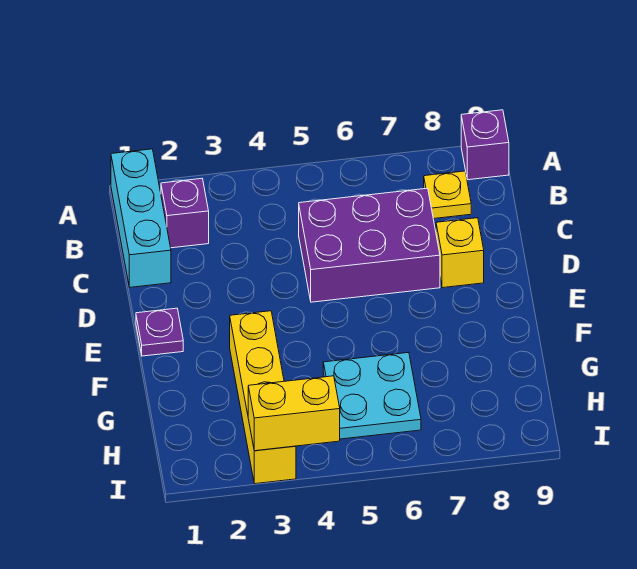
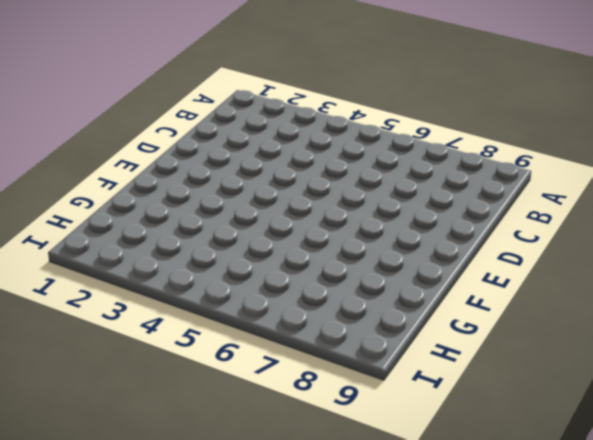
none -> cyan brick A1:C1 level 1
none -> purple brick A9 level 1

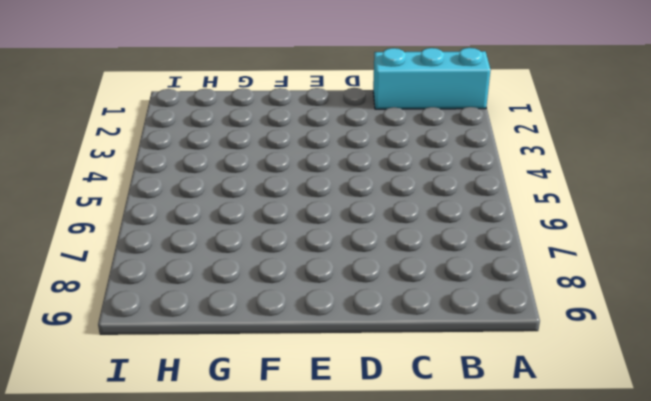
none -> purple brick A9 level 1
none -> purple brick B2 level 1

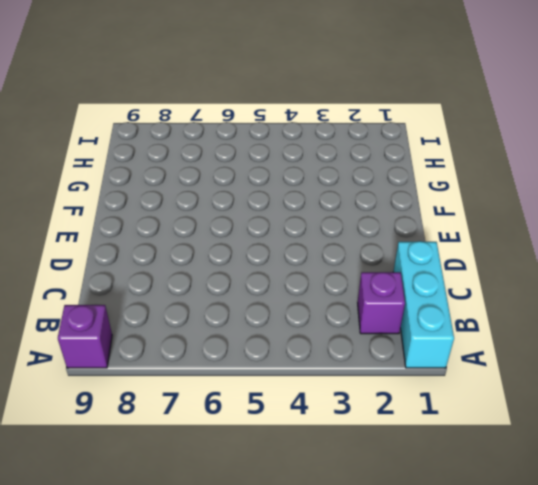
none -> yellow plate B8 level 1
none -> purple brick C5:D7 level 1

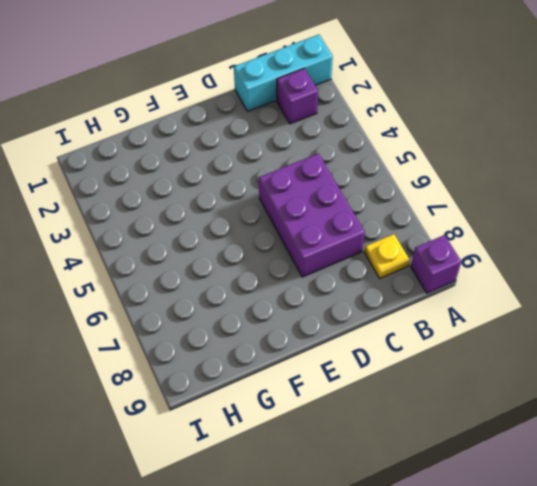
none -> yellow brick D8 level 1
none -> purple plate E1 level 1

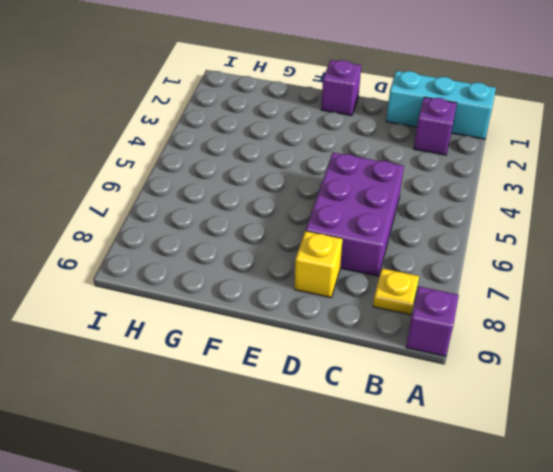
purple brick E1 level 1 -> purple plate E1 level 1
none -> yellow brick F3:I3 level 1
none -> cyan plate G5:H6 level 1

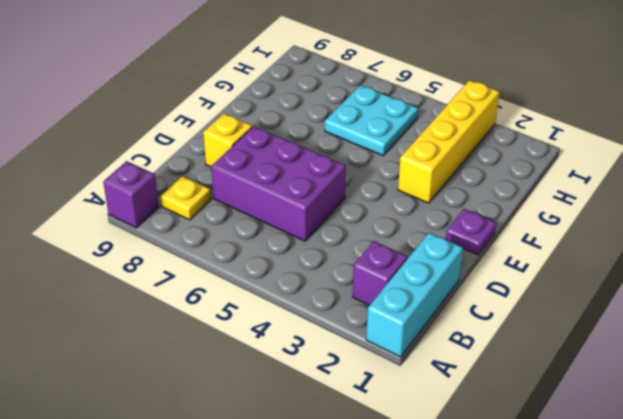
none -> yellow brick I3:I4 level 2

